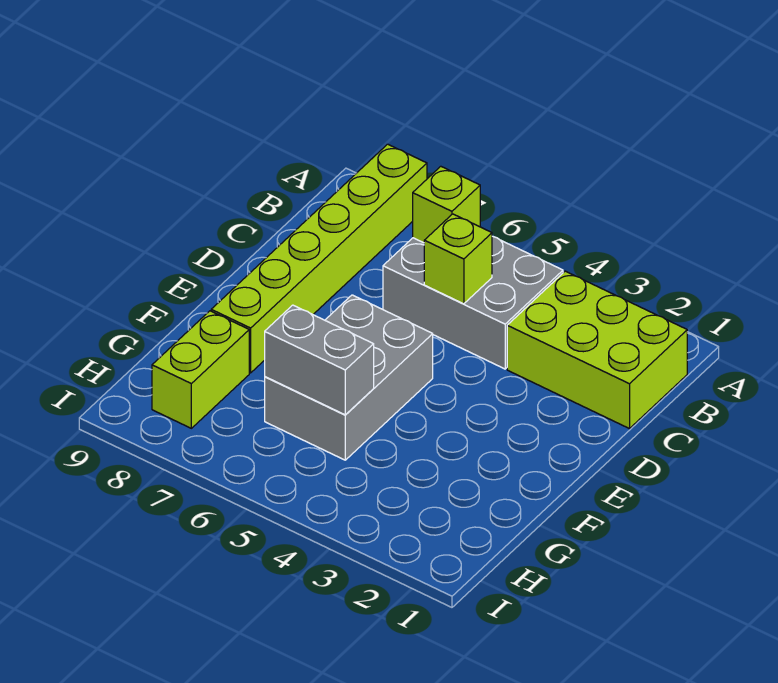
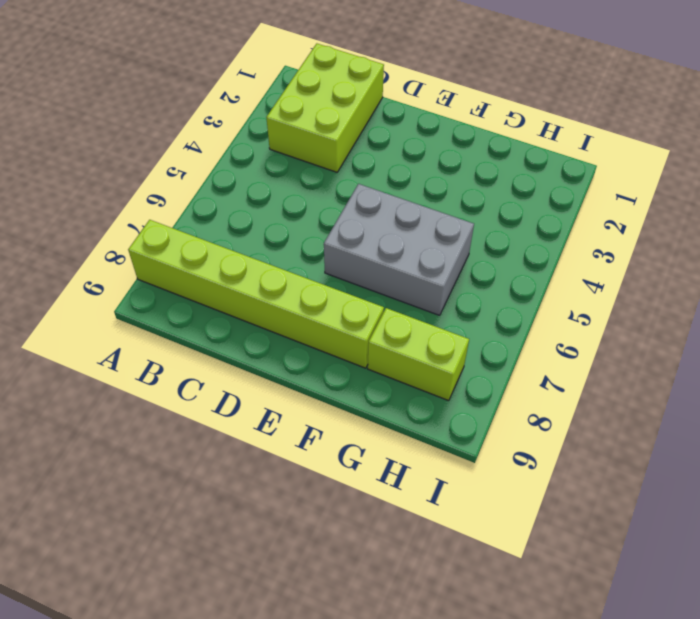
none -> grey brick B4:C6 level 1
none -> lime brick B6 level 2

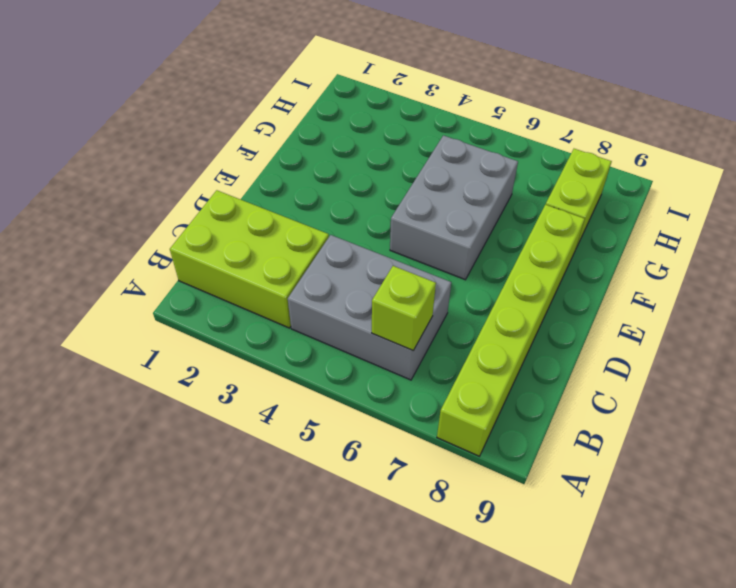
none -> lime brick C5 level 2
none -> grey brick G5:G6 level 2

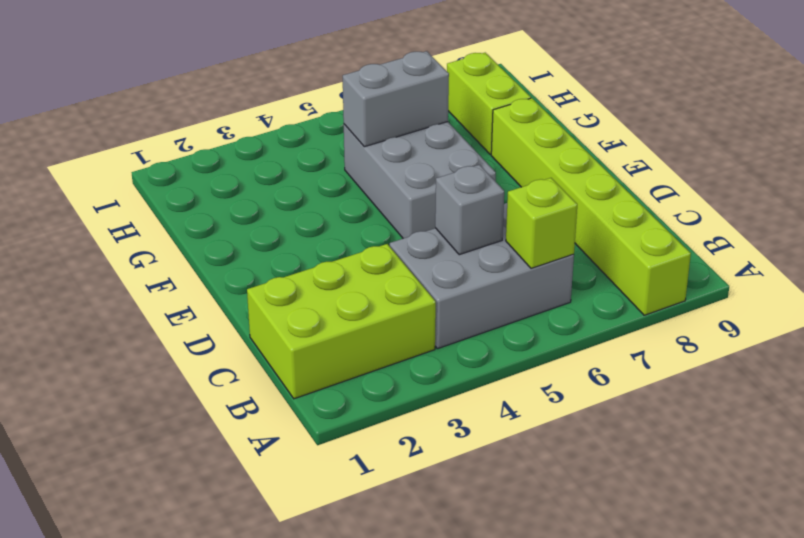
grey brick C5 level 2 -> lime brick C5 level 2

